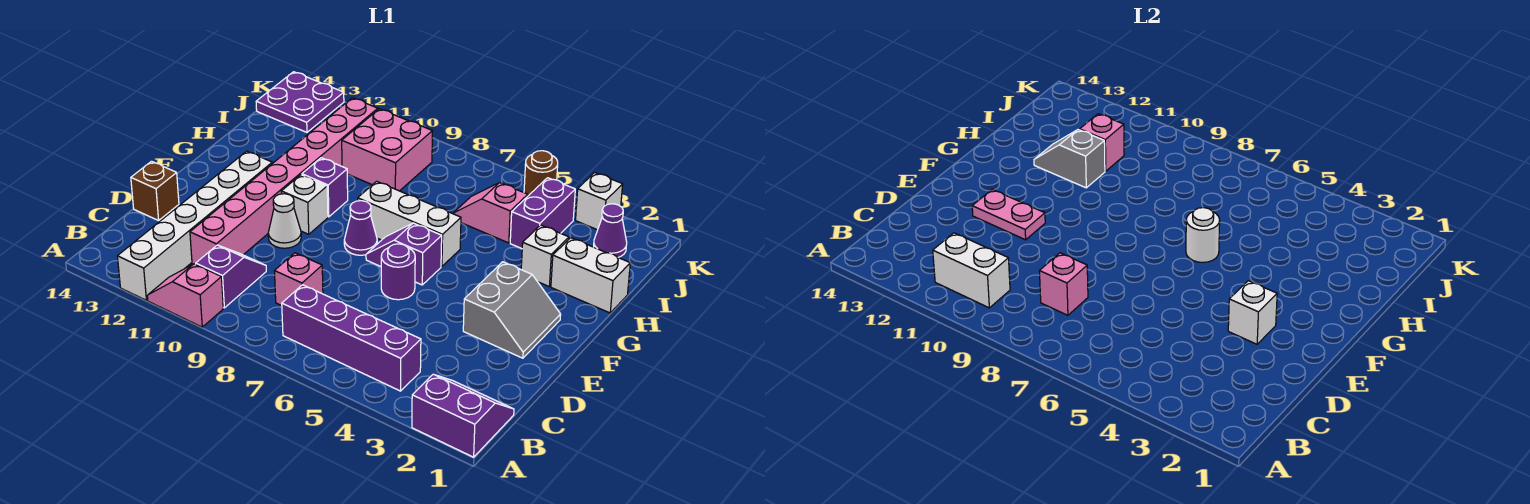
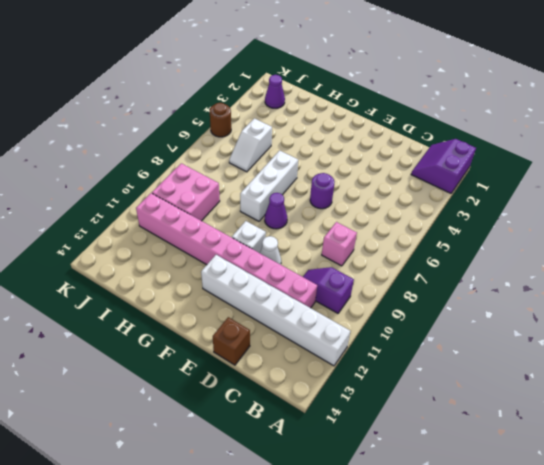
white slope I5:I6 level 1 top 5 -> pink slope I5:I6 level 1 top 5
none -> pink slope A10:A11 level 1 top 10
none -> purple brick B4:B7 level 1
none -> grey slope E2:F3 level 1 top 3
none -> purple slope F6:F7 level 1 top 6

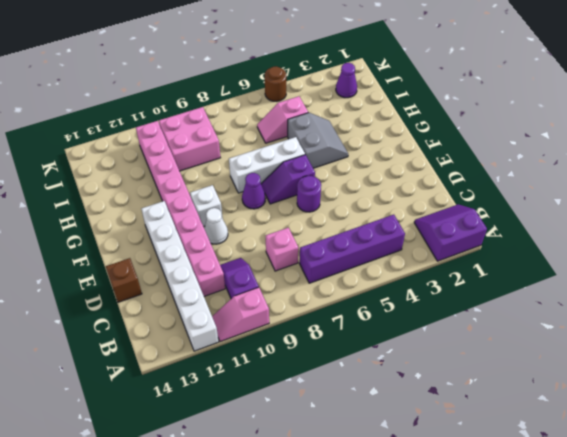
grey slope G4:H5 level 1 top 5 -> grey slope E2:F3 level 1 top 3
none -> purple brick G10 level 1
none -> white brick H1:H2 level 1
none -> white brick H3 level 1
none -> purple brick I4:J4 level 1

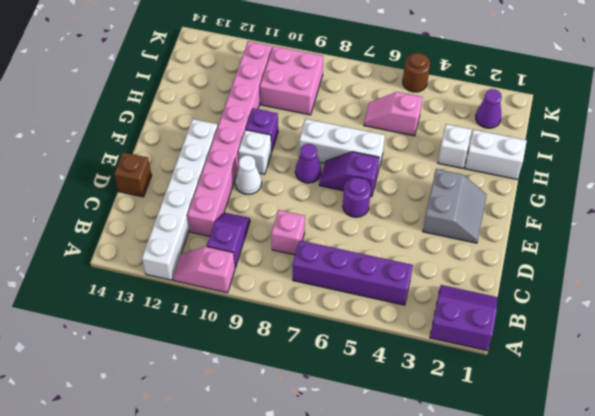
none -> purple brick I4:J4 level 1
none -> purple plate J13:K14 level 1
none -> white brick K3 level 1
none -> white brick B10:B11 level 2

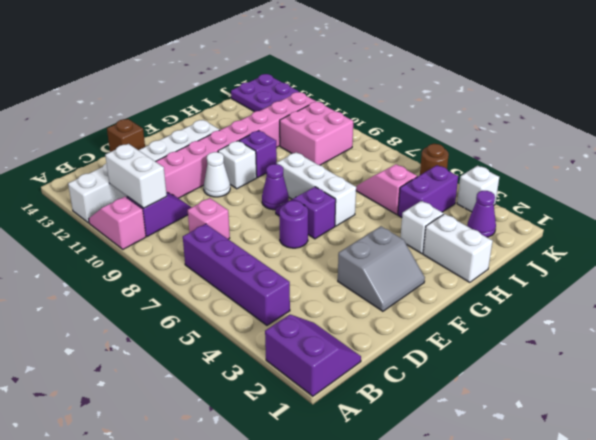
none -> pink brick C8 level 2
none -> white brick E3 level 2
none -> pink plate E11:E12 level 2
none -> white round brick G6 level 2

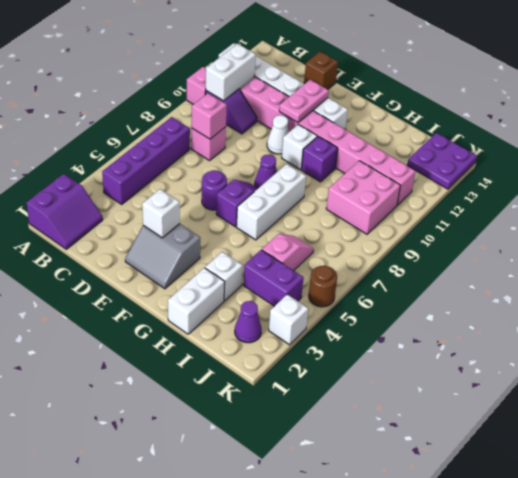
none -> white round brick G6 level 2
none -> grey slope H11:H12 level 2 top 11
none -> pink brick I11 level 2

